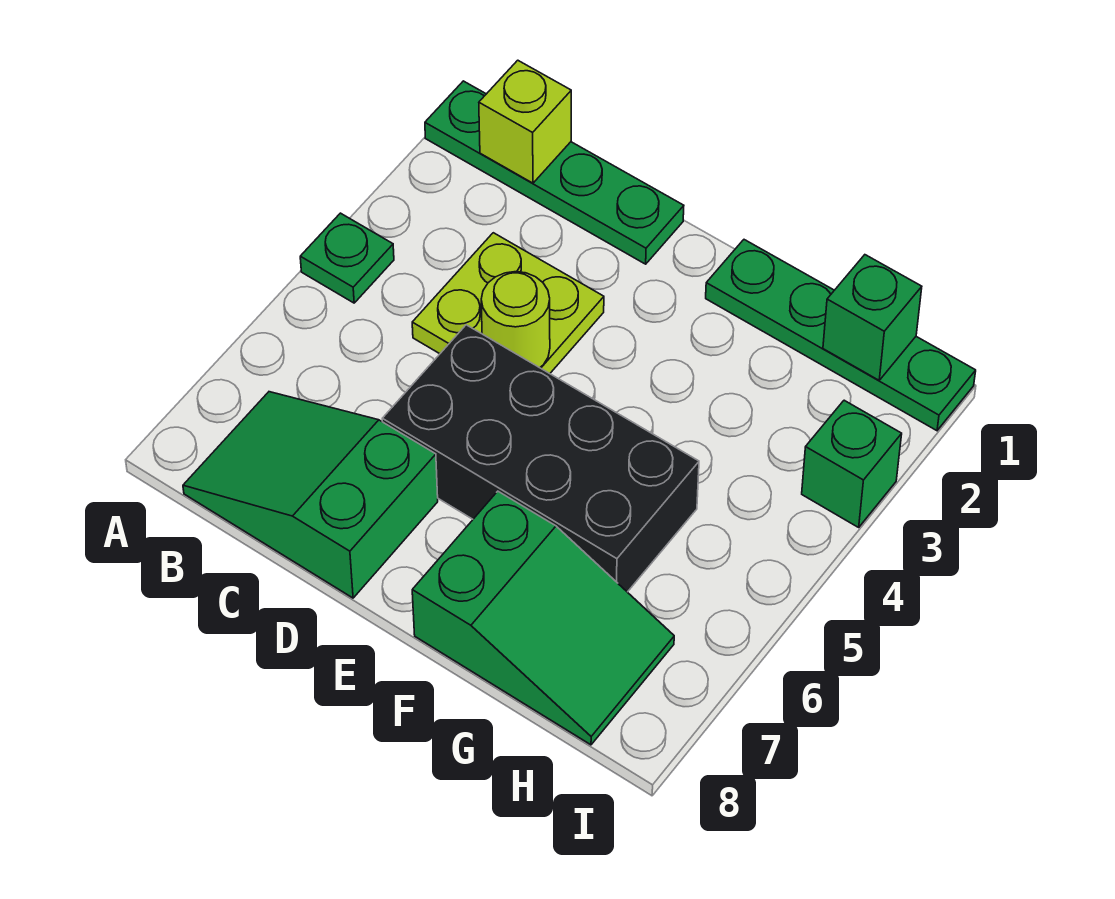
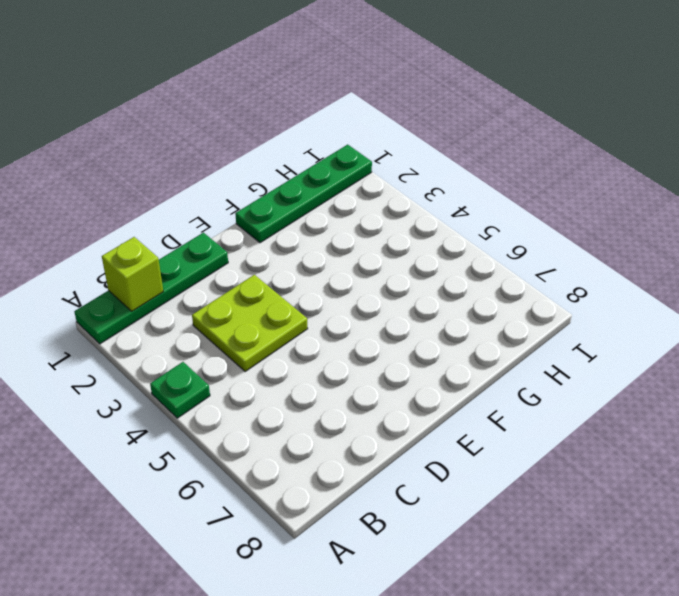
none -> green slope B7:D8 level 1 top D
none -> black brick D5:G6 level 1

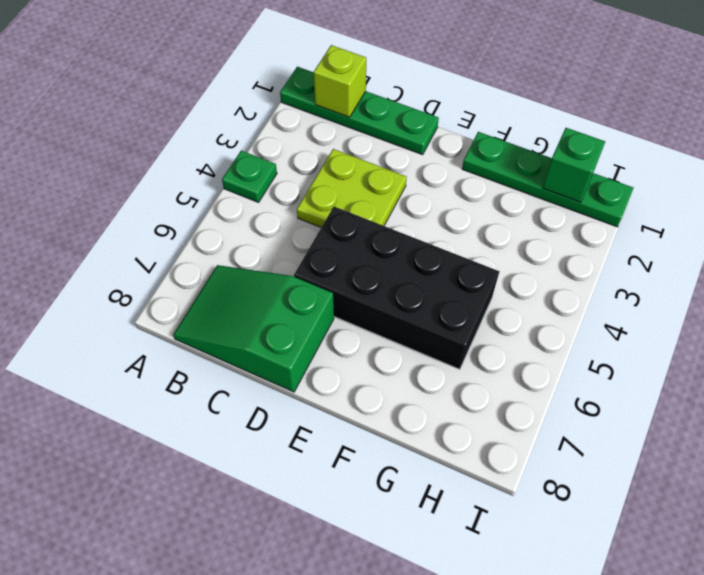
none -> green slope F7:H8 level 1 top F
none -> green brick I3 level 1

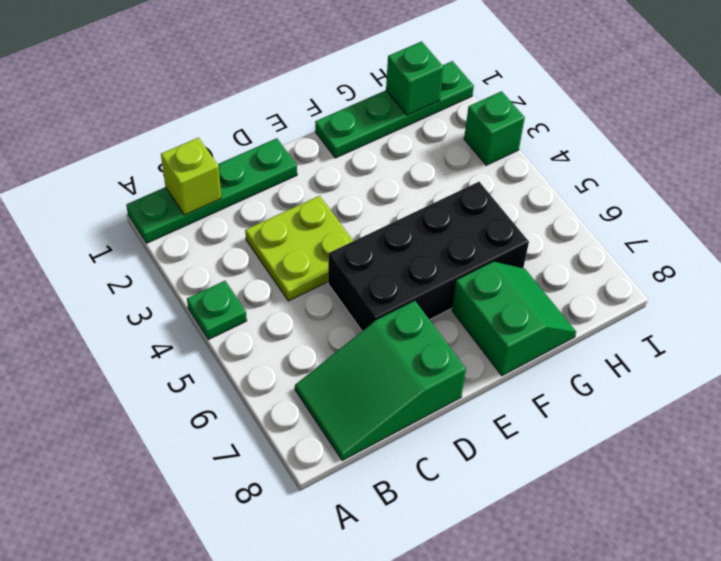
green slope F7:G8 level 1 top F -> green slope F7:H8 level 1 top F
none -> lime round brick D4 level 2

